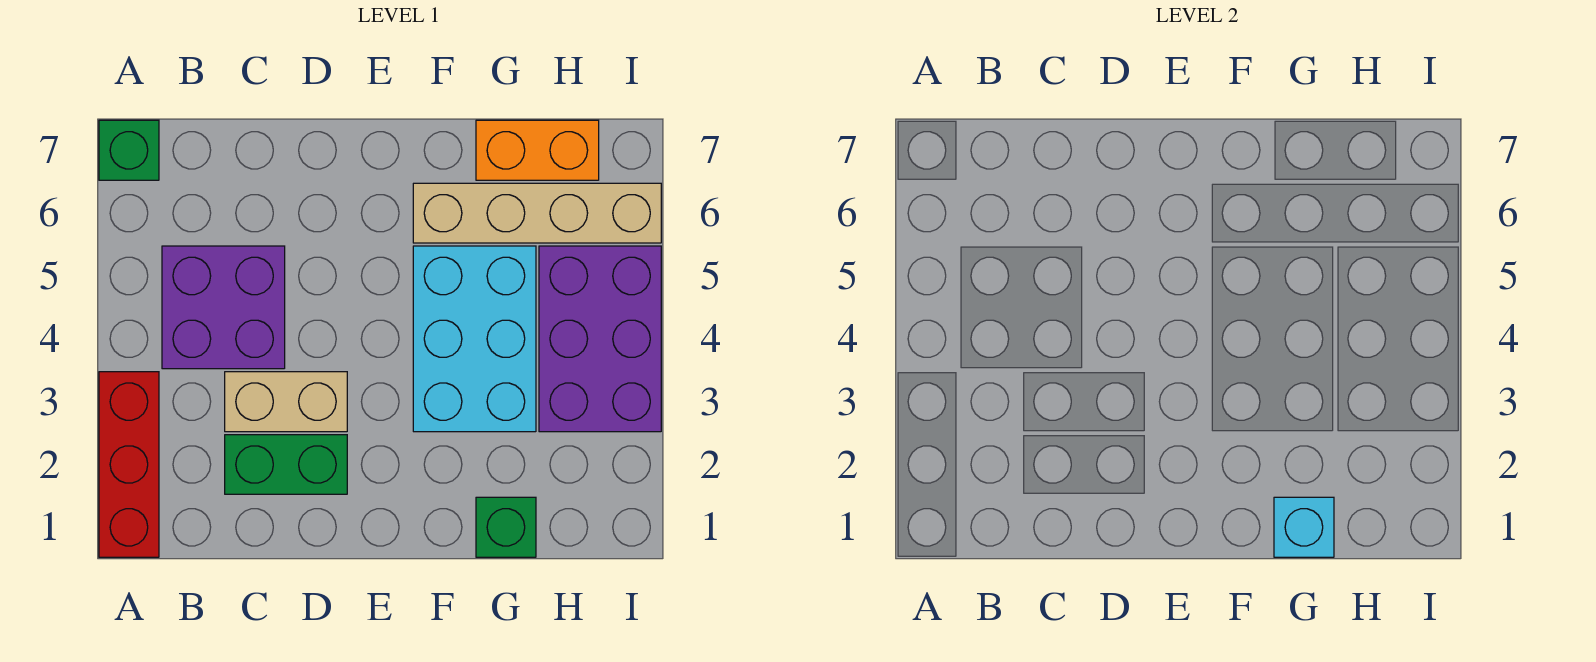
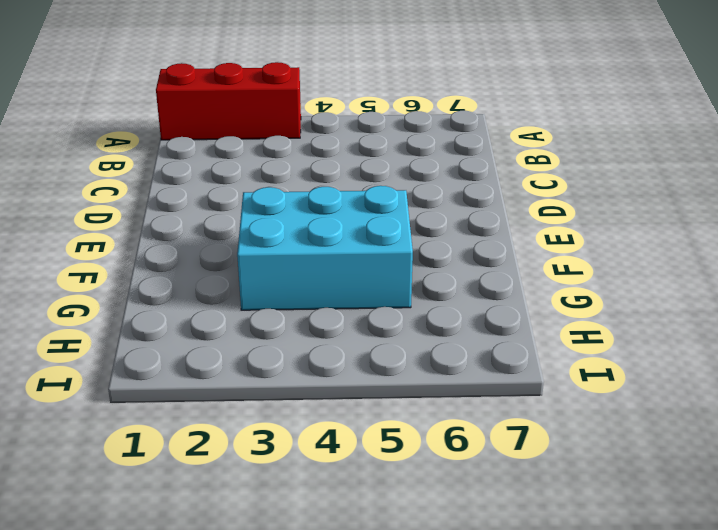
none -> green brick A7 level 1
none -> purple brick B4:C5 level 1

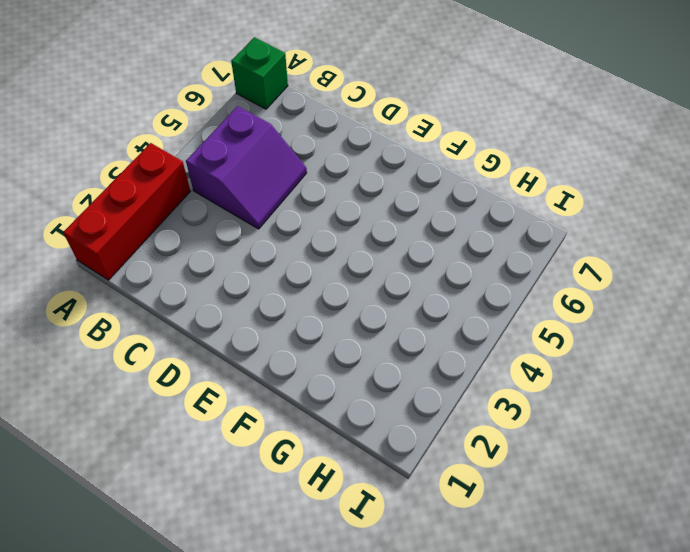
purple slope B4:C5 level 1 top B -> purple brick B4:C5 level 1
none -> green brick C2:D2 level 1
none -> tan brick C3:D3 level 1

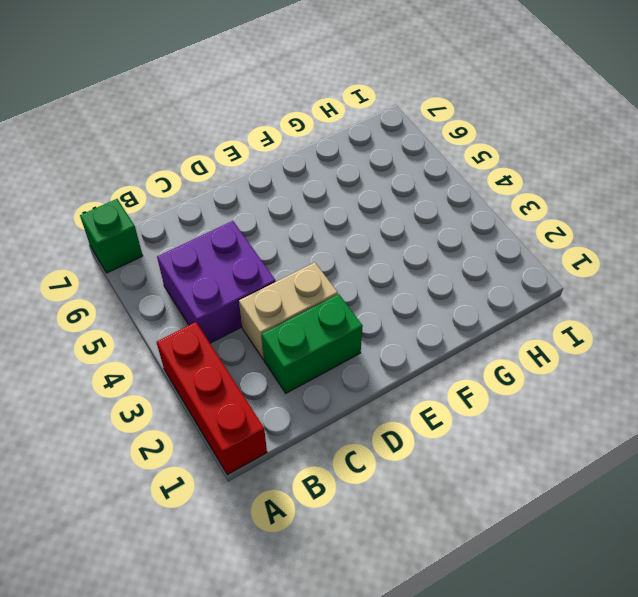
none -> cyan brick F3:G5 level 1
none -> tan brick F6:I6 level 1

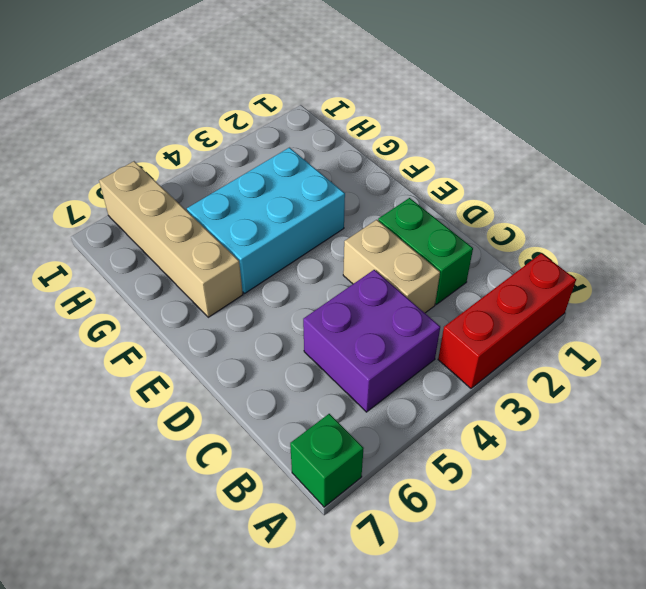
none -> green brick G1 level 1
none -> orange brick G7:H7 level 1

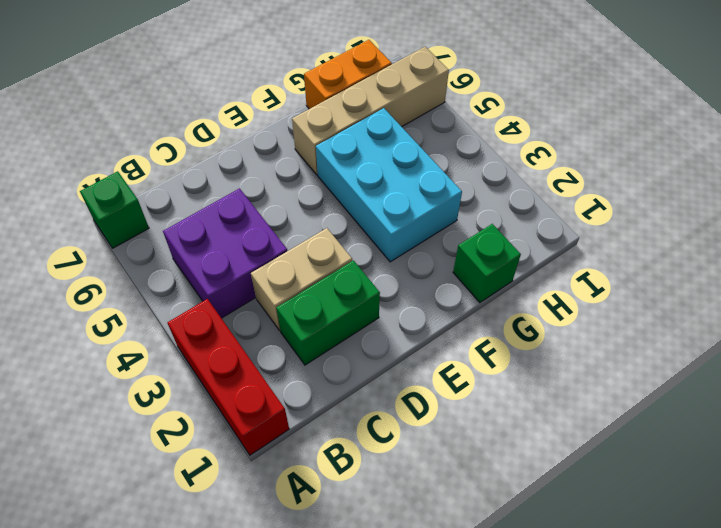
none -> purple brick H3:I5 level 1
none -> cyan brick G1 level 2

